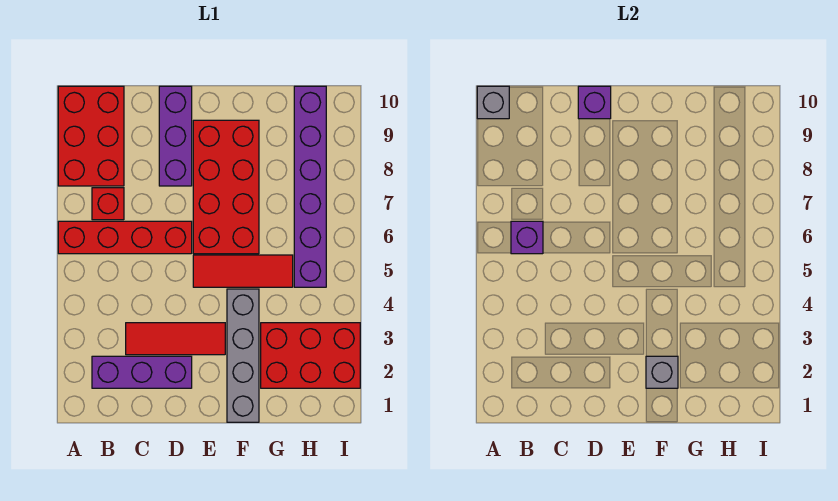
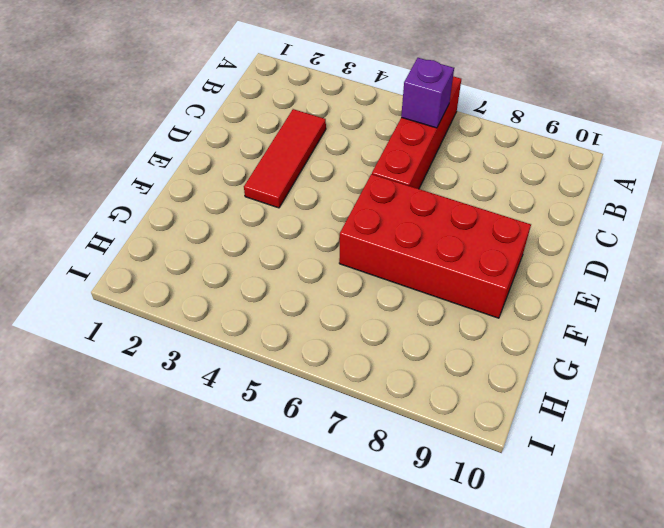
none -> red brick A8:B10 level 1
none -> purple brick B2:D2 level 1
none -> red brick B7 level 1

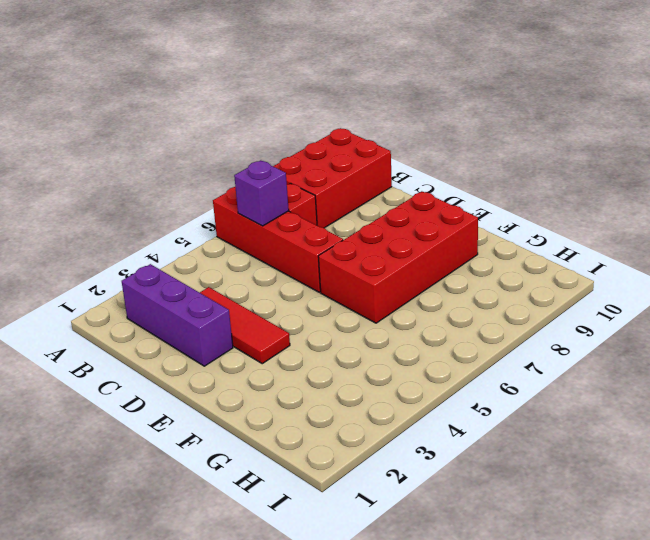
none -> purple brick D8:D10 level 1
none -> red tile E5:G5 level 1
none -> grey brick F1:F4 level 1

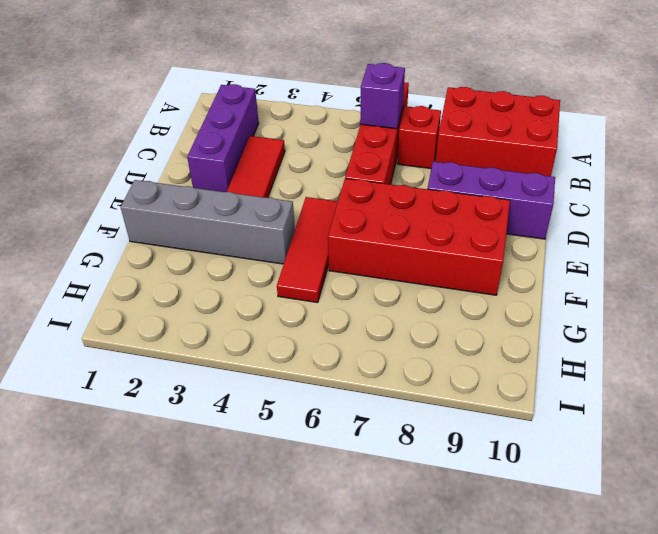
none -> red brick G2:I3 level 1
none -> purple brick H5:H10 level 1
none -> grey brick A10 level 2

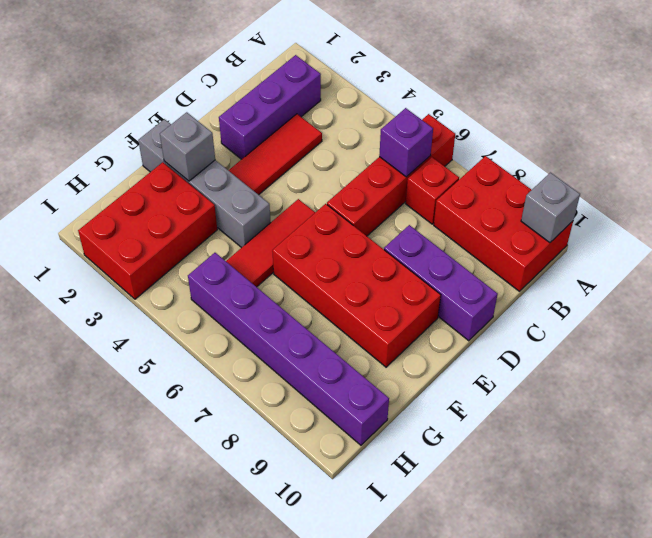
none -> purple brick D10 level 2

